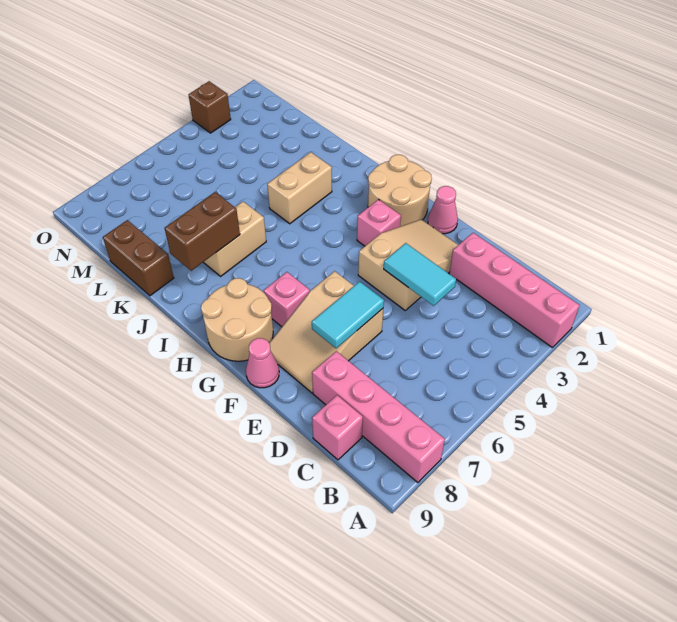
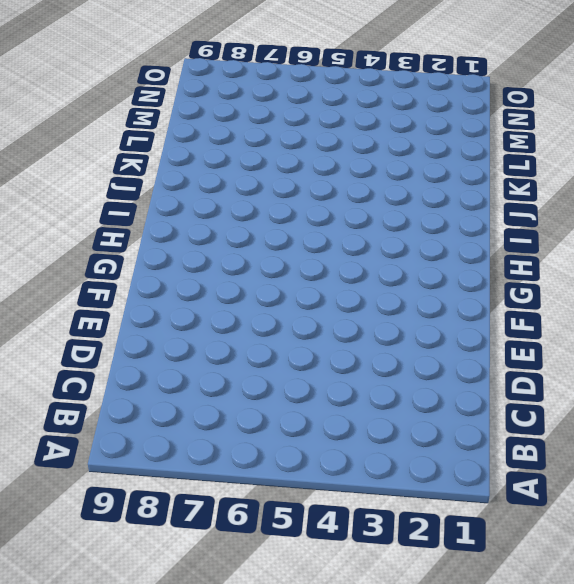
none -> pink brick A2:D2 level 1
none -> pink brick A8:D8 level 1
none -> pink brick C9 level 1

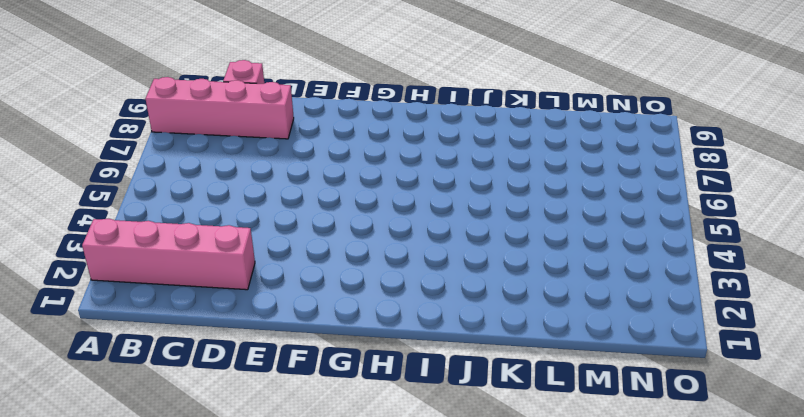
none -> tan slope E2:F4 level 1 top 4
none -> tan slope E6:F8 level 1 top 6
none -> pink cone F1 level 1

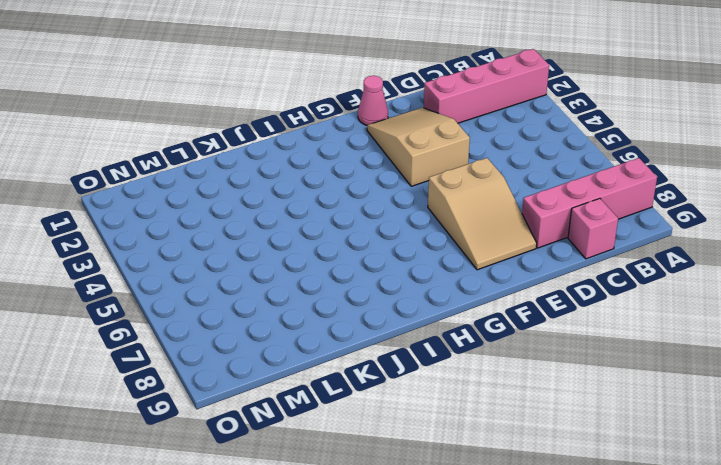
none -> pink cone F9 level 1
none -> tan round brick G1:H2 level 1
none -> pink brick G3 level 1

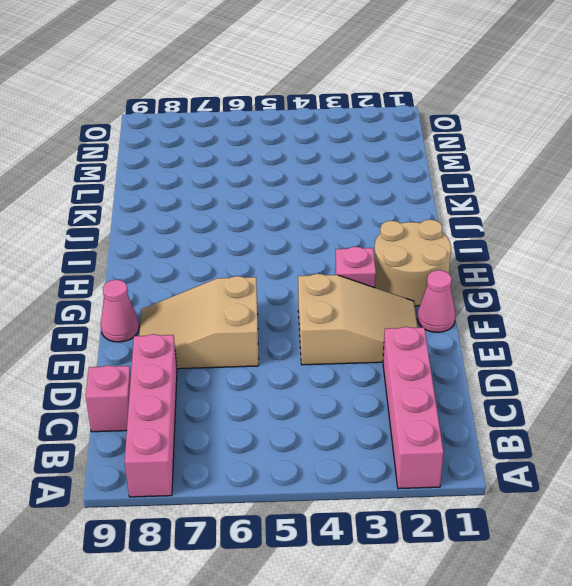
none -> pink brick G7 level 1
none -> tan round brick G8:H9 level 1
none -> tan brick J3:J4 level 1

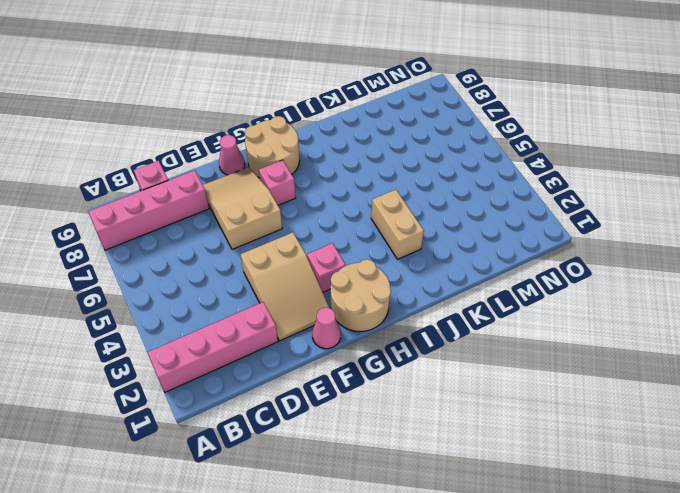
none -> tan brick J6:J7 level 1
none -> brown brick K9:L9 level 1
none -> brown brick O3 level 1

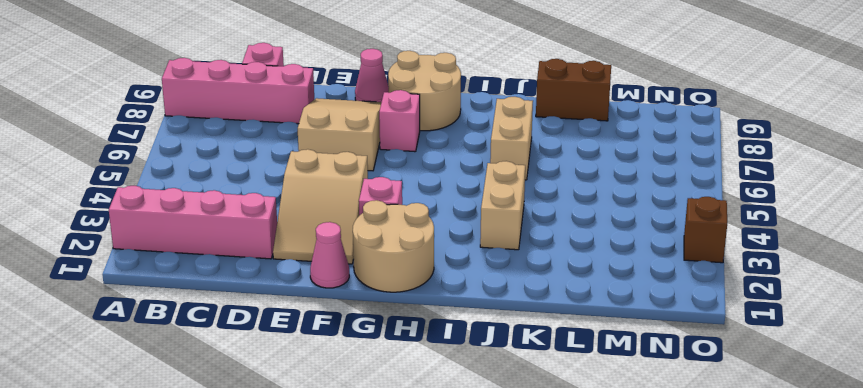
none -> cyan tile D4:E4 level 2
none -> cyan tile E6:E7 level 2
none -> brown brick J7:J8 level 2

